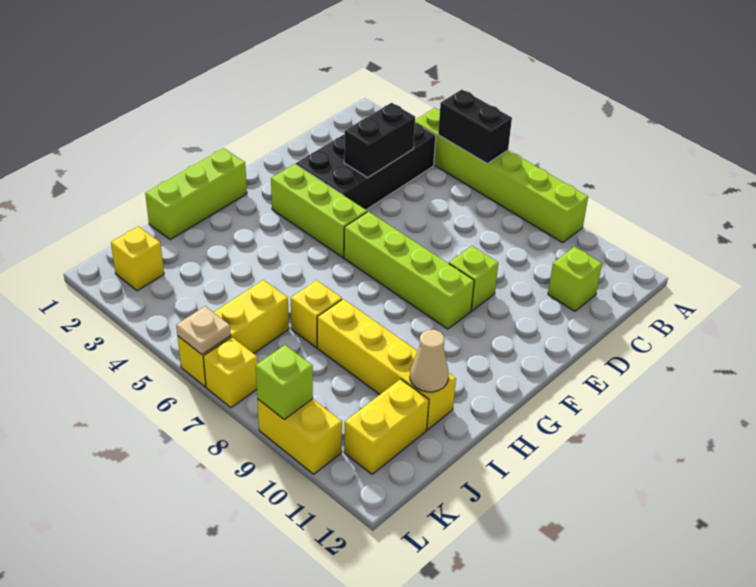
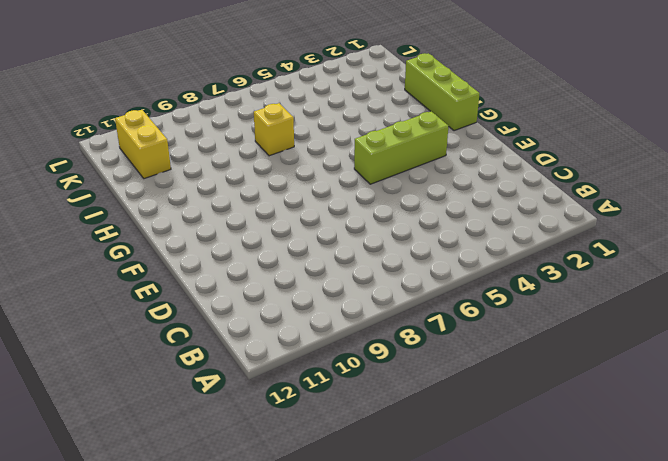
none -> lime brick A4:A9 level 1
none -> black brick B3:E4 level 1
none -> lime brick C11 level 1

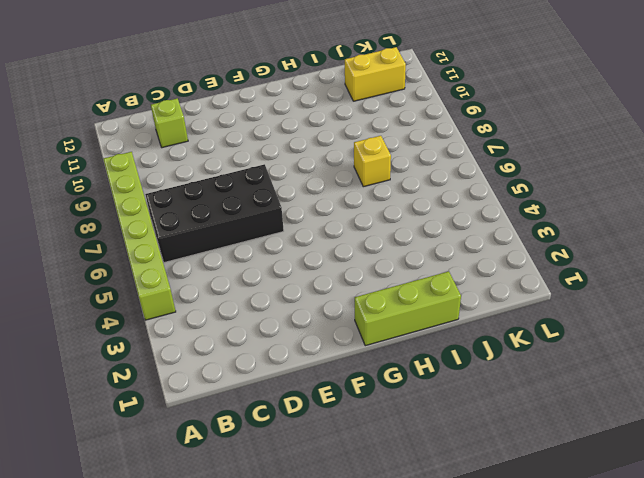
black brick B6:E7 level 1 -> black brick B3:E4 level 1
none -> lime brick E9 level 1
none -> lime brick F3:F5 level 1
none -> lime brick F6:F9 level 1

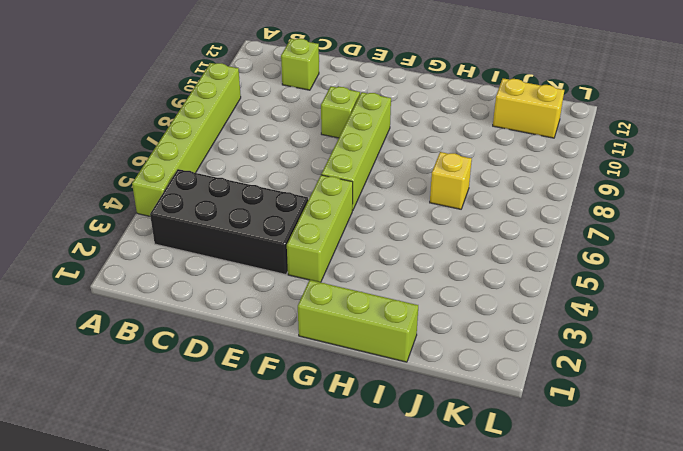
none -> yellow brick I8:I11 level 1
none -> yellow brick J6:L6 level 1
none -> yellow brick K2 level 1

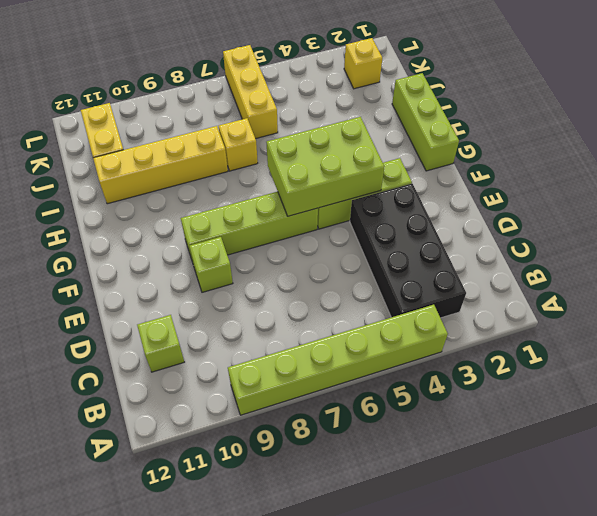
lime brick F4:G6 level 2 -> none
none -> yellow brick L7 level 1
none -> yellow brick L9:L10 level 1
none -> black brick A5:A6 level 2

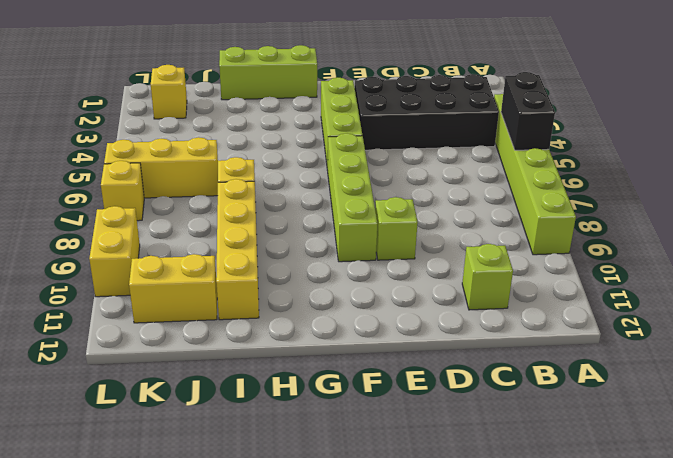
none -> black brick C4:D4 level 2
none -> tan cone I11 level 2
none -> tan plate L6 level 2

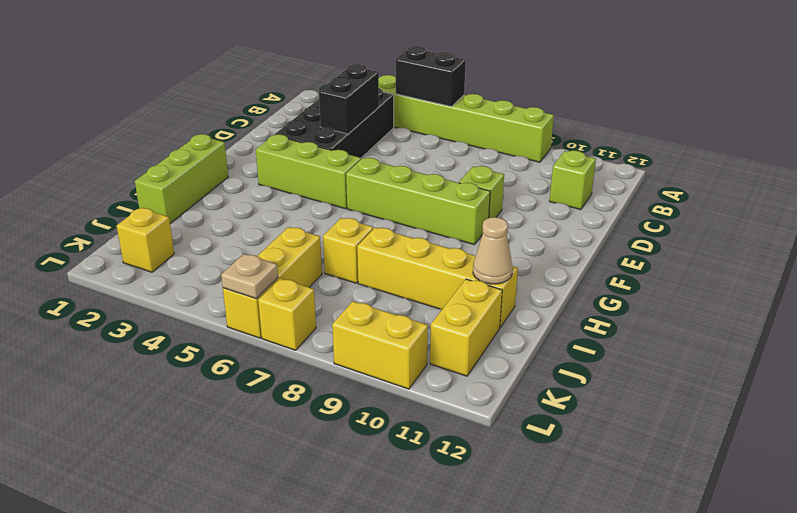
none -> lime brick L9 level 2

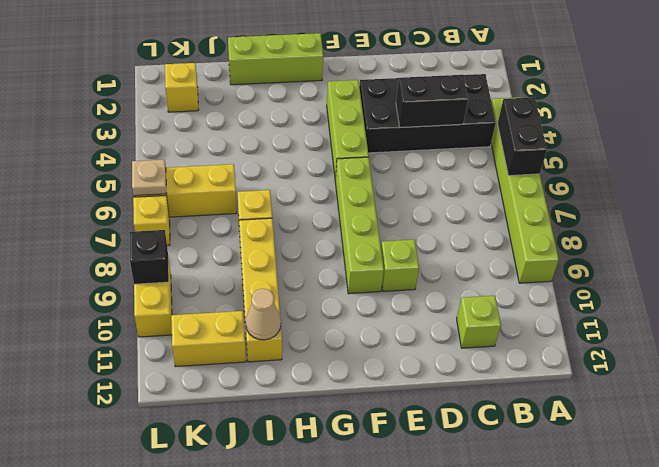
black brick L9 level 2 -> lime brick L9 level 2

